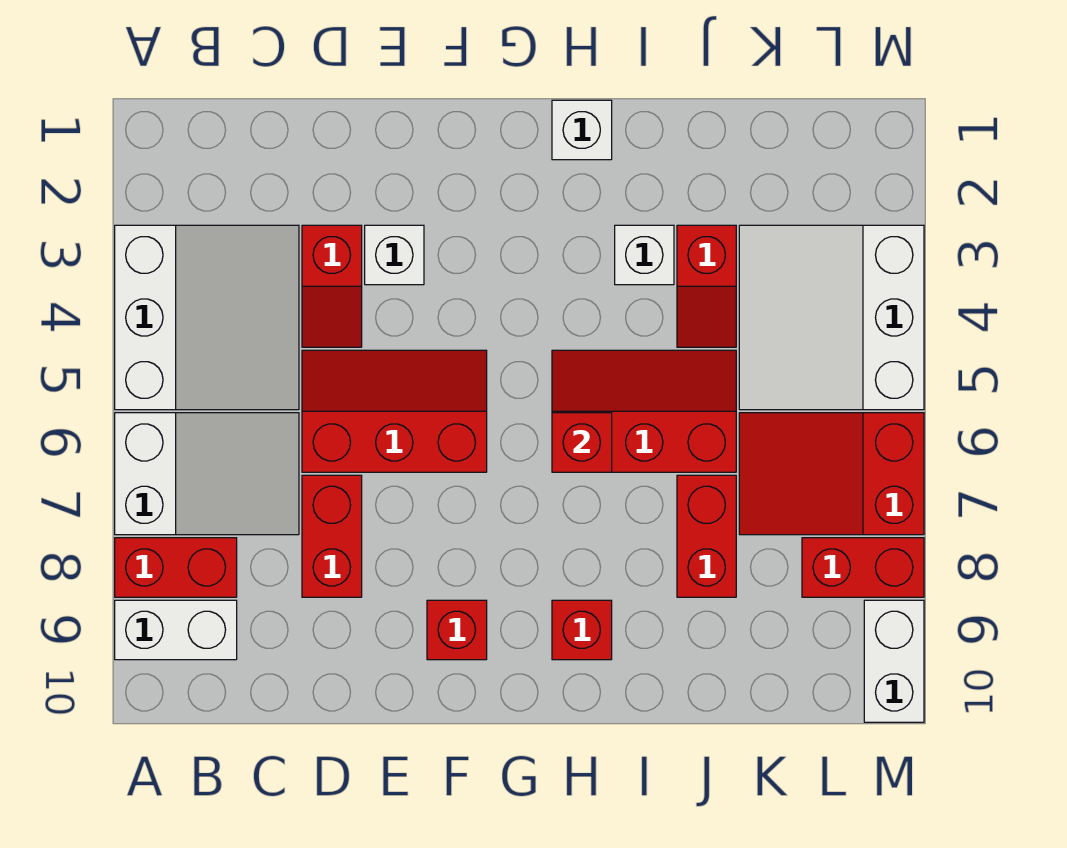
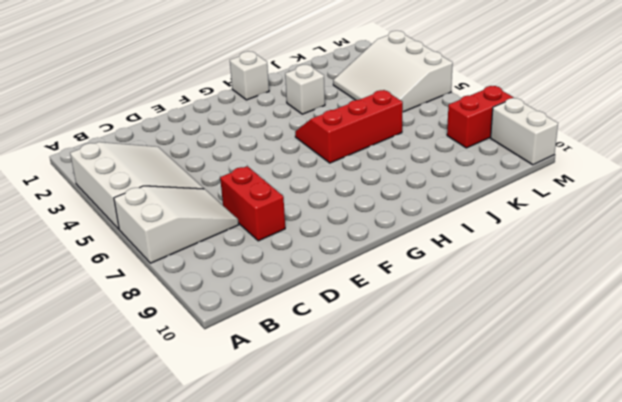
none -> red brick A8:B8 level 1
none -> white brick A9:B9 level 1
none -> red slope D3:D4 level 1 top 3

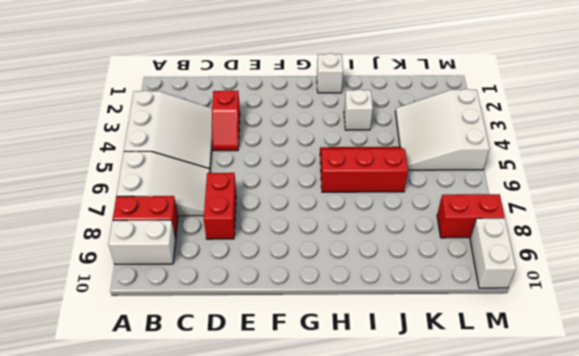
none -> red slope D5:F6 level 1 top 6
none -> white brick E3 level 1
none -> red brick F9 level 1

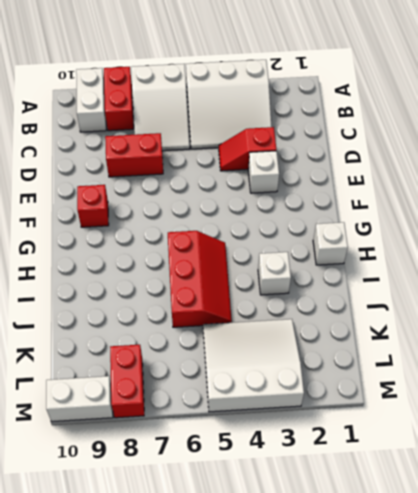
none -> red slope D5:F6 level 1 top 6
none -> red brick H9 level 1
none -> red slope J3:J4 level 1 top 3

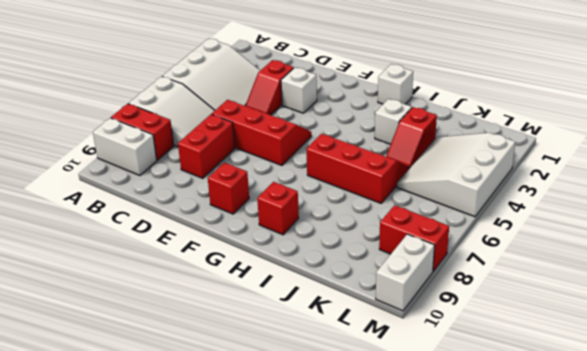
none -> red brick J7:J8 level 1
none -> red slope K6:M7 level 1 top M
none -> red brick H6 level 2

